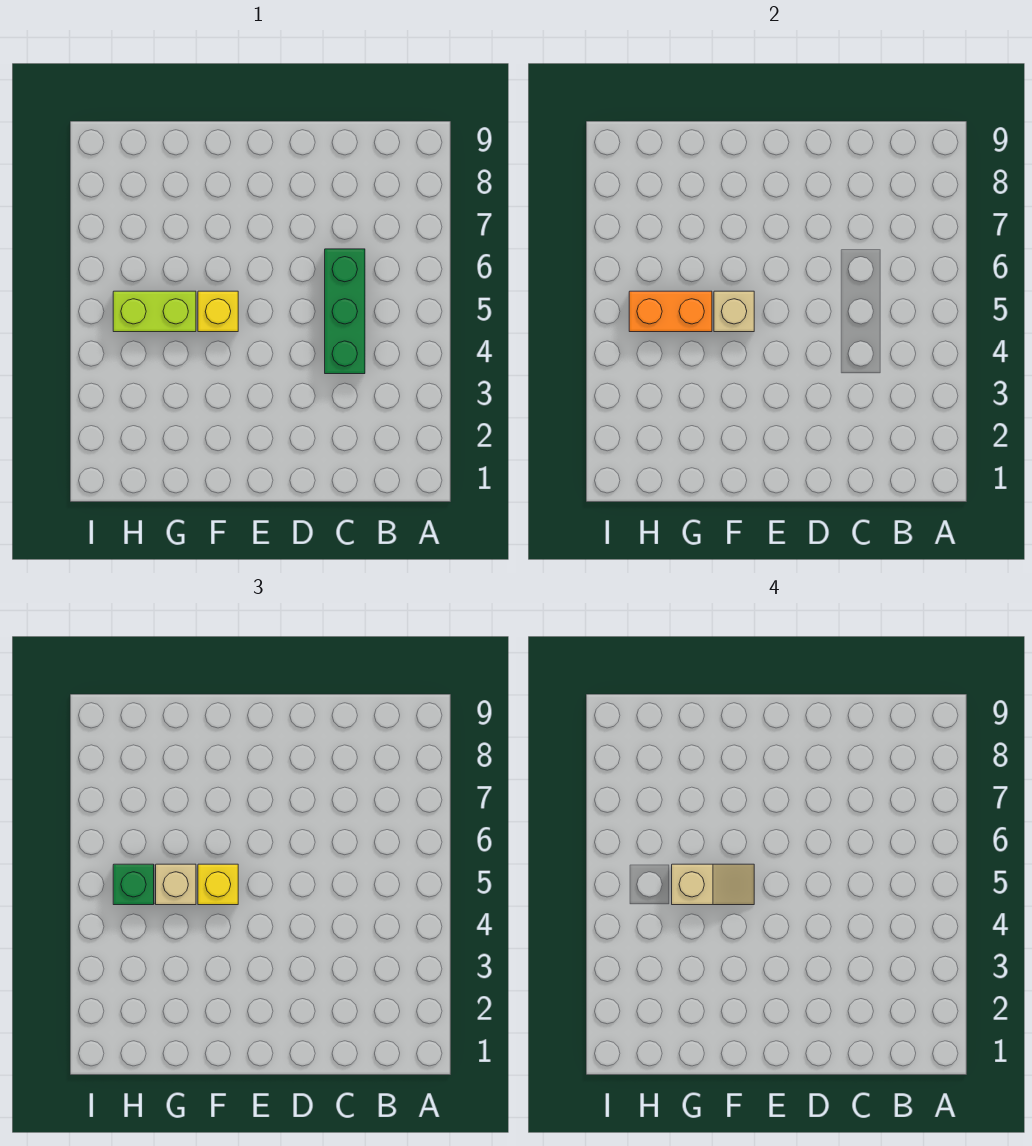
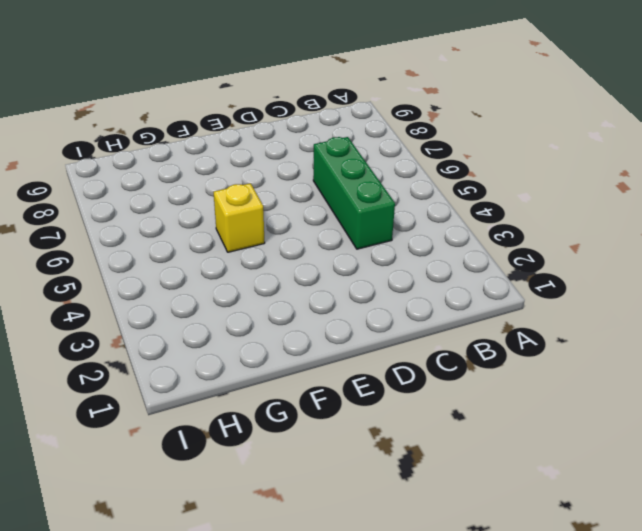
none -> lime brick G5:H5 level 1
none -> tan brick F5 level 2

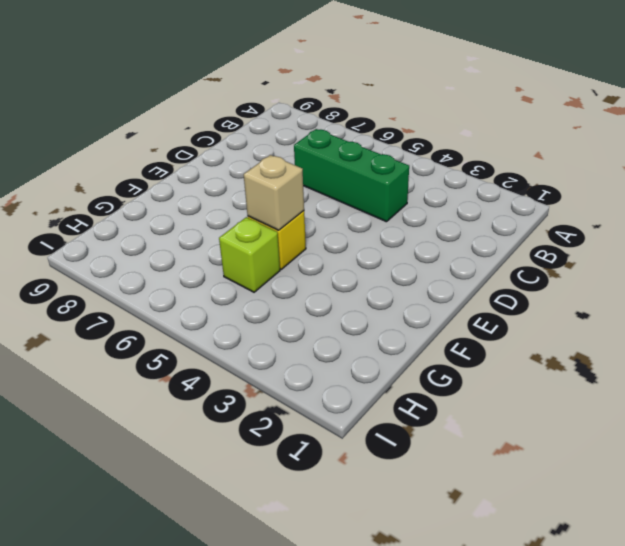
lime brick G5 level 1 -> lime brick G5:H5 level 1
none -> orange brick G5:H5 level 2
none -> yellow brick F5 level 3

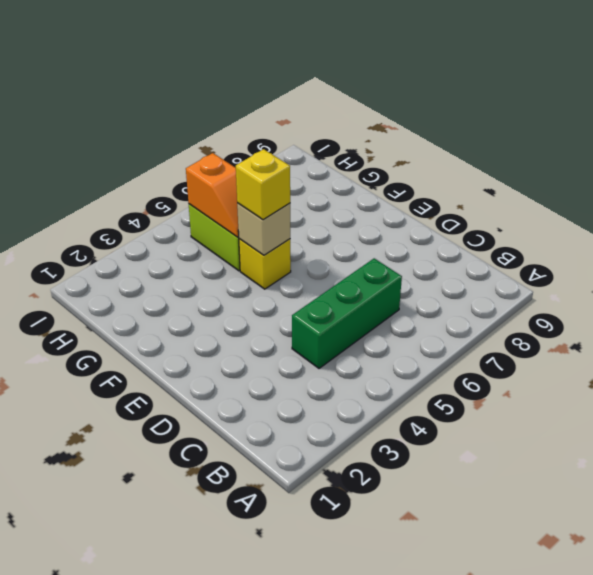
orange slope G5:H5 level 2 top H -> orange brick G5:H5 level 2
none -> tan brick G5 level 3
none -> green brick H5 level 3

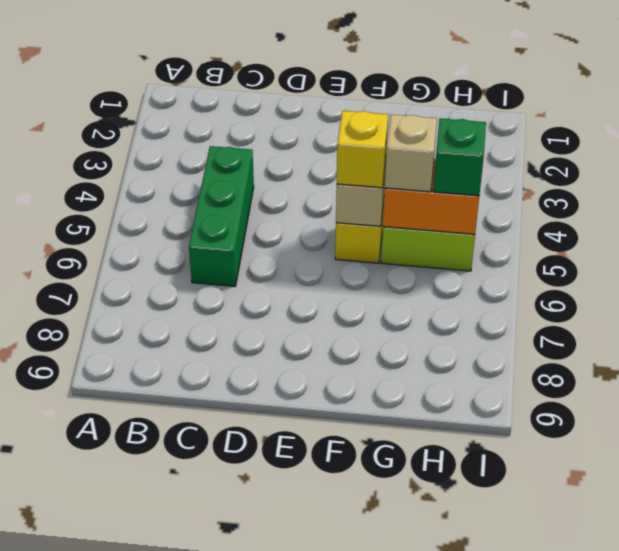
none -> tan slope F5:G5 level 4 top G

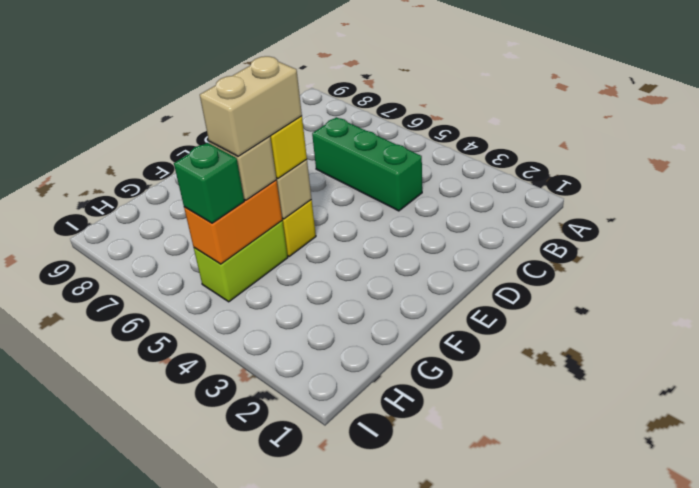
tan brick F5:G5 level 4 -> tan slope F5:G5 level 4 top G

